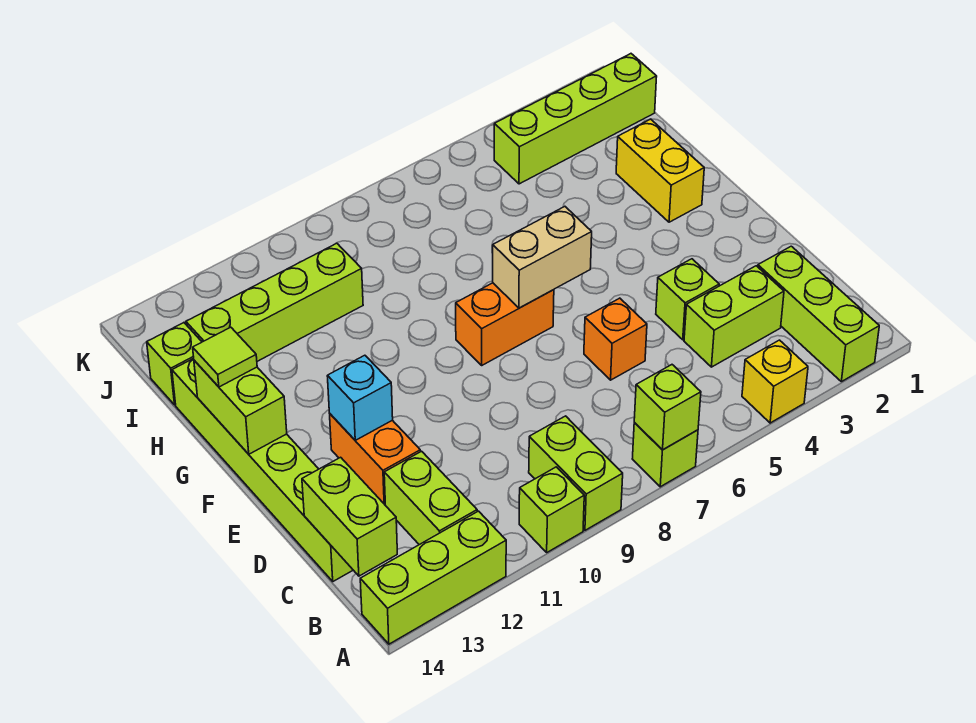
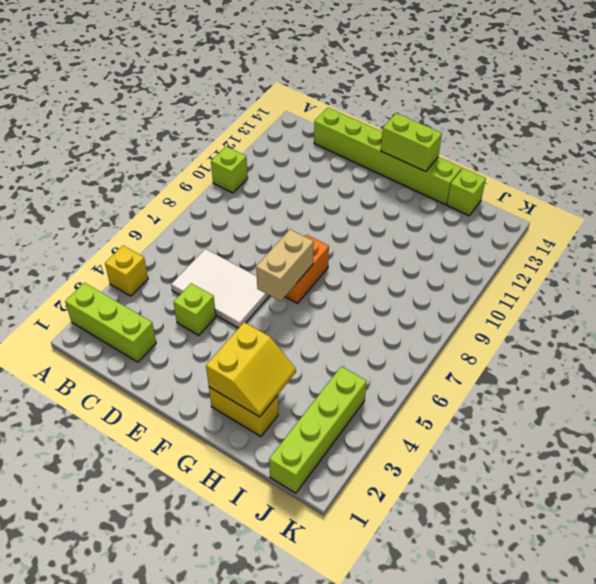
white tile C5:E6 level 1 -> orange brick D6 level 1
yellow slope G2:H3 level 2 top G -> none
none -> lime brick A7 level 1
none -> lime brick A9:B9 level 1
none -> lime brick A12:A14 level 1

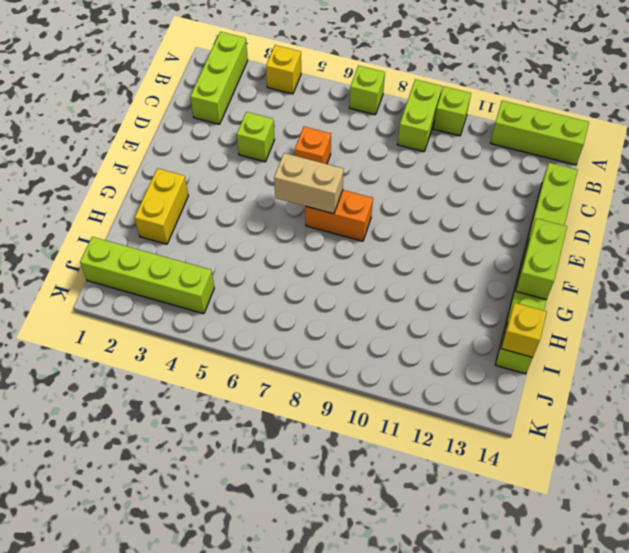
yellow brick I14 level 2 -> none
none -> lime brick B12:C12 level 1
none -> lime brick C3:C4 level 1
none -> orange brick D12:E12 level 1

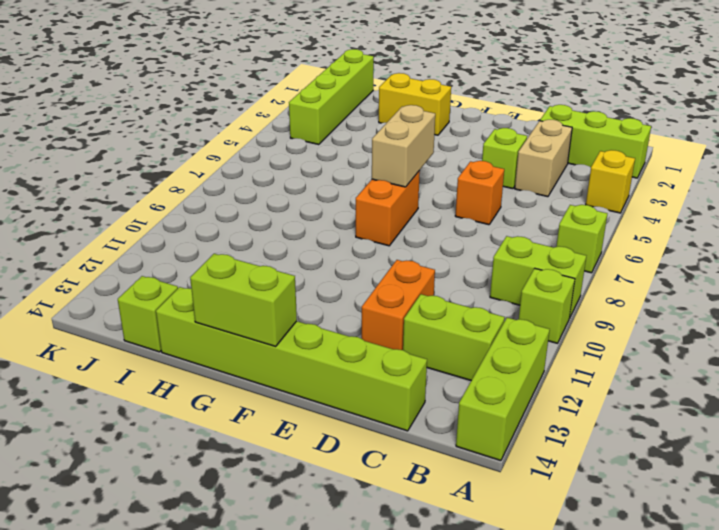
tan brick C3:C4 level 1 -> lime brick C3:C4 level 1
orange brick D11:D12 level 1 -> orange brick D12:E12 level 1
none -> lime brick I10:I13 level 1
none -> lime brick A7 level 2
none -> lime brick B14:C14 level 2

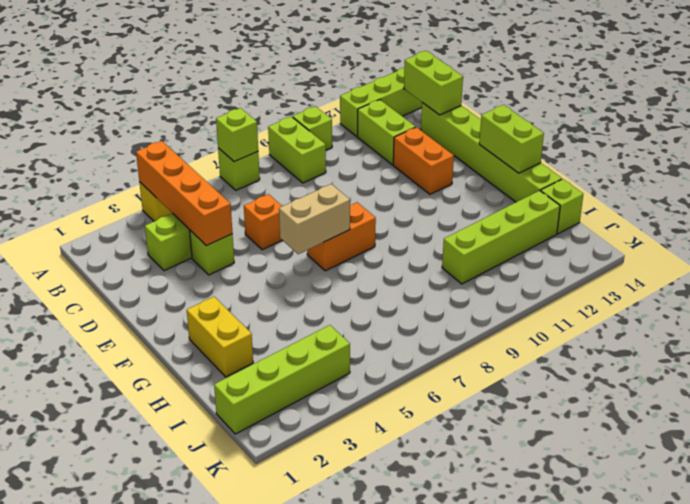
orange brick A4:D4 level 2 -> none
none -> lime brick A2:C2 level 1
none -> cyan brick E12 level 2
none -> lime tile G14 level 3

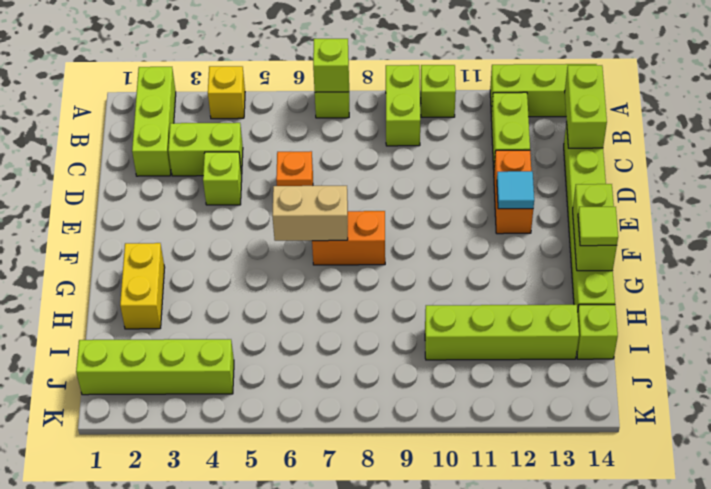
cyan tile E12 level 2 -> cyan brick E12 level 2

